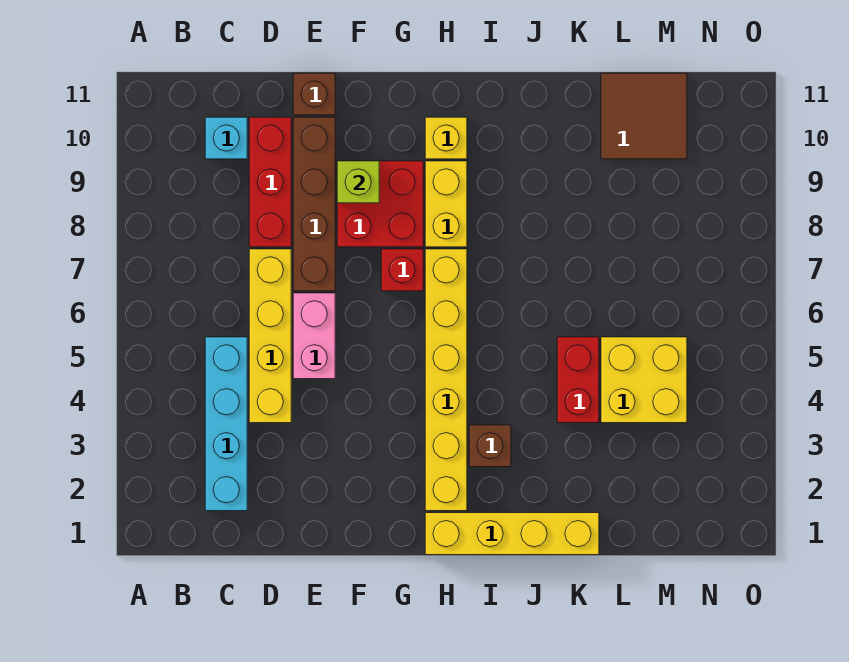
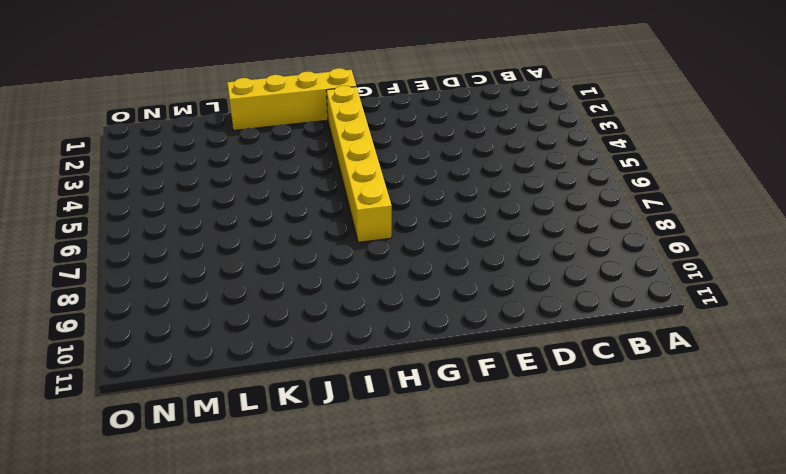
none -> cyan brick C2:C5 level 1
none -> cyan brick C10 level 1
none -> yellow brick D4:D7 level 1

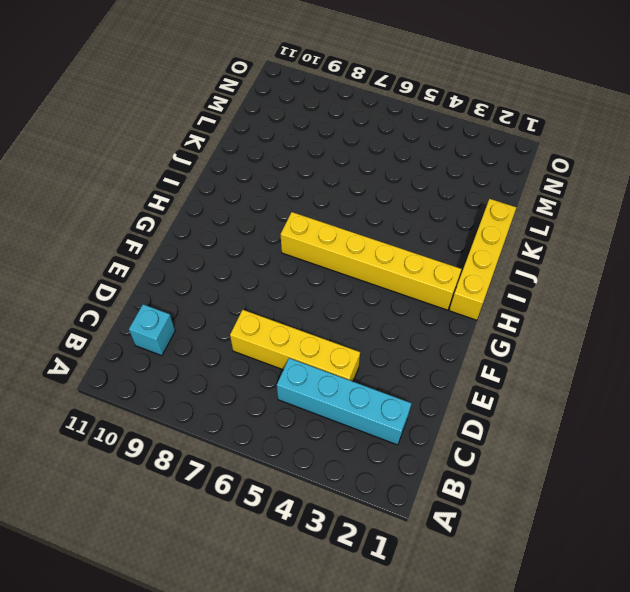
none -> red brick D8:D10 level 1
none -> pink brick E5:E6 level 1
none -> brown brick E7:E10 level 1

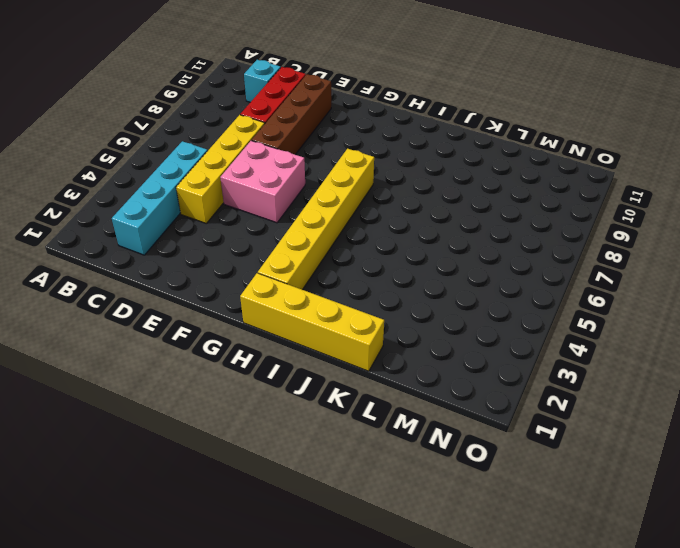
pink brick E5:F6 level 1 -> pink brick E5:E6 level 1
none -> brown brick E11 level 1
none -> red brick F8:G9 level 1
none -> red brick G7 level 1

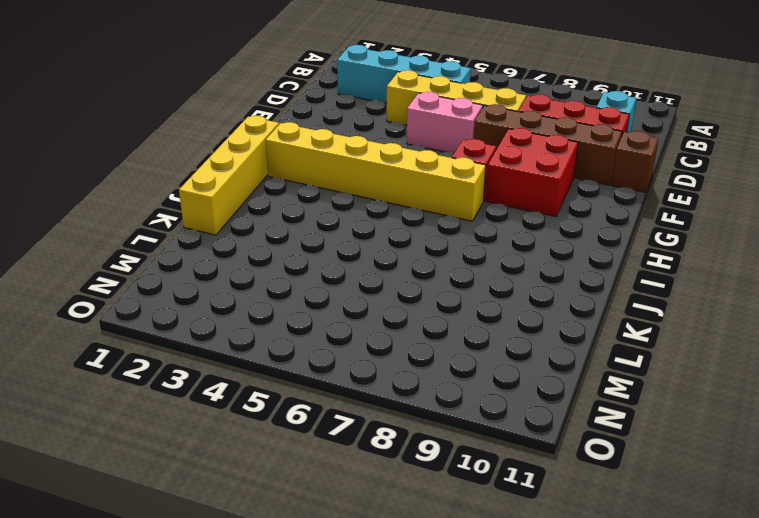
none -> yellow brick H8:H9 level 1
none -> yellow brick H10 level 1
none -> brown brick I3 level 1

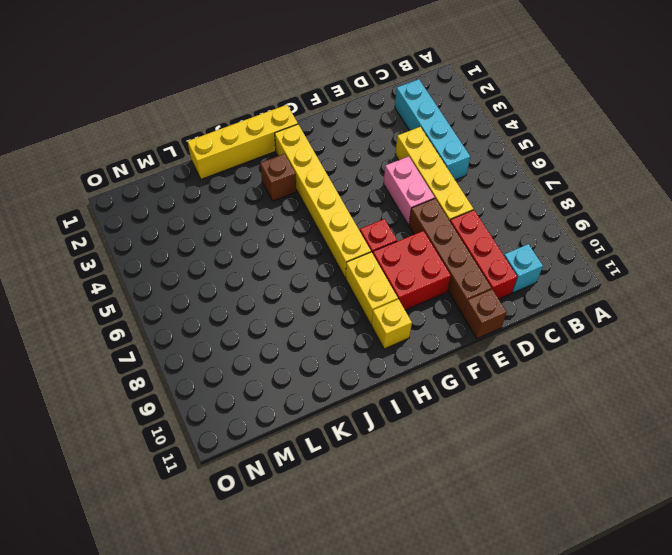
none -> red brick K4:K5 level 1
none -> yellow brick L4:M5 level 1
none -> brown tile L10:M11 level 1

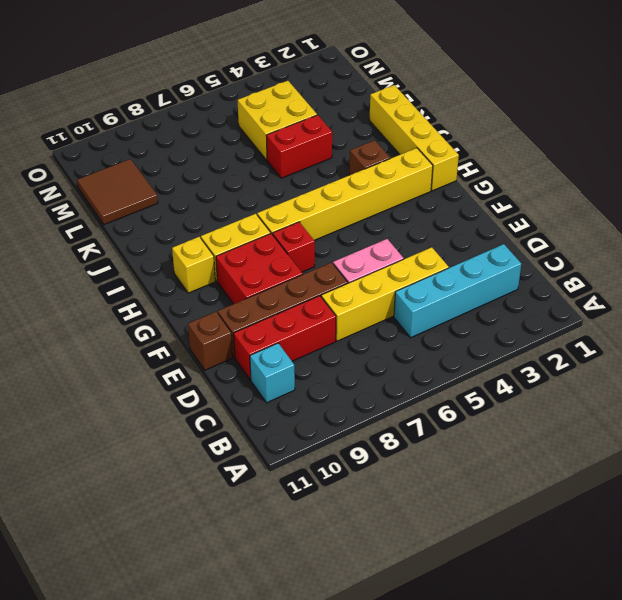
none -> lime brick F9 level 2

